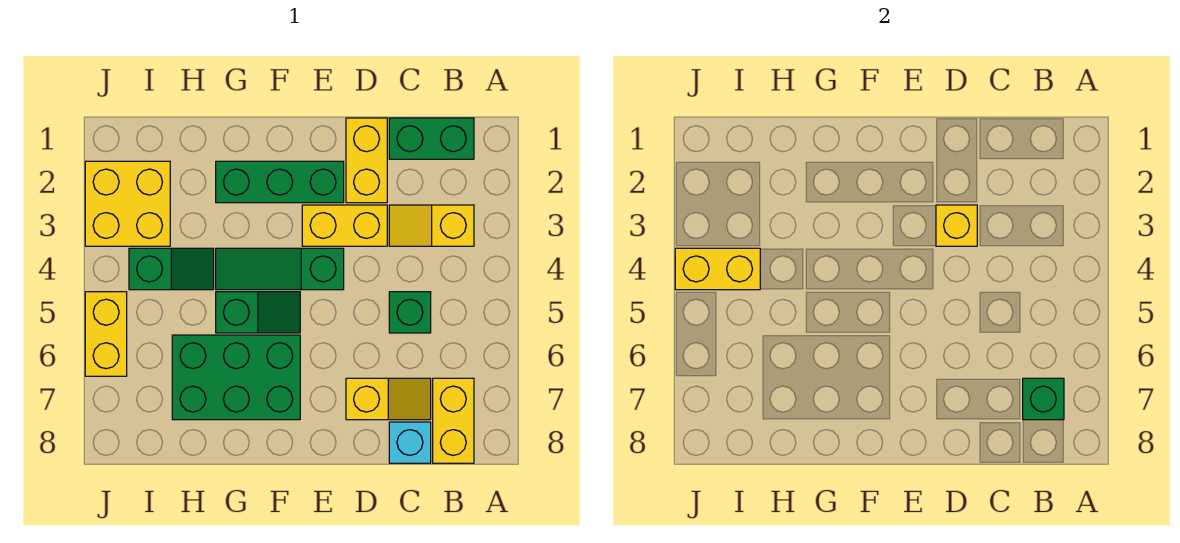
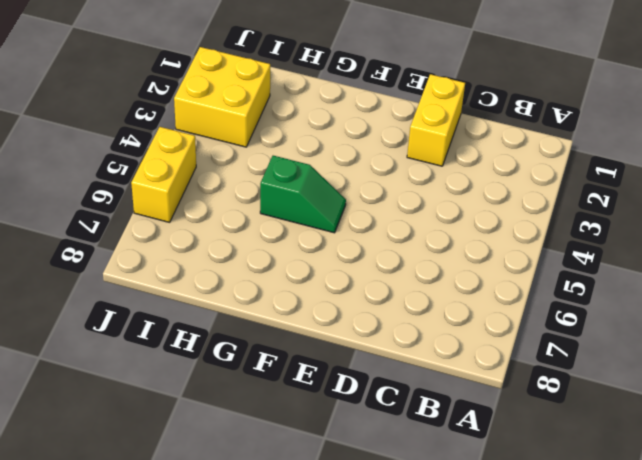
none -> green brick B1:C1 level 1
none -> yellow slope B3:C3 level 1 top B
none -> yellow brick B7:B8 level 1

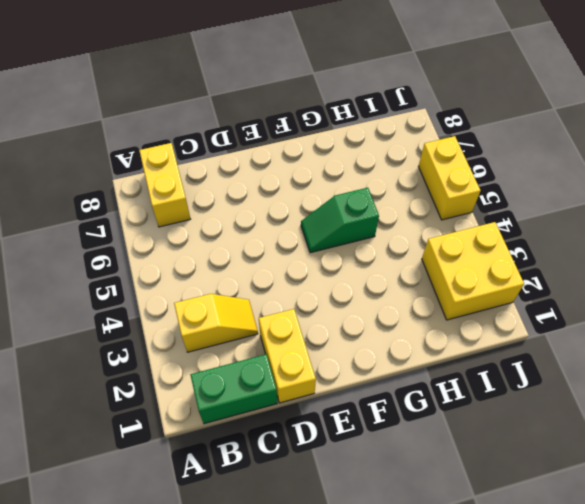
none -> green brick C5 level 1
none -> yellow slope C7:D7 level 1 top D
none -> cyan brick C8 level 1

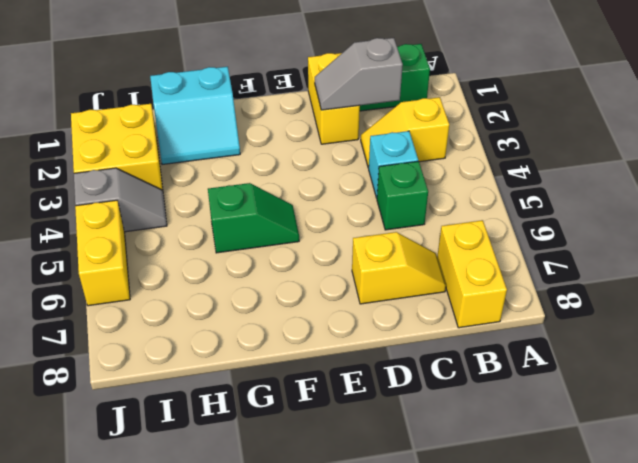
grey slope C2:D2 level 2 top C -> none
cyan brick C4 level 1 -> cyan brick C8 level 1
cyan slope G1:H2 level 1 top 1 -> green brick E2:G2 level 1
grey slope I4:J4 level 1 top J -> green slope H4:I4 level 1 top I
none -> yellow brick D3:E3 level 1
none -> green slope E4:G4 level 1 top E
none -> green brick F6:H7 level 1

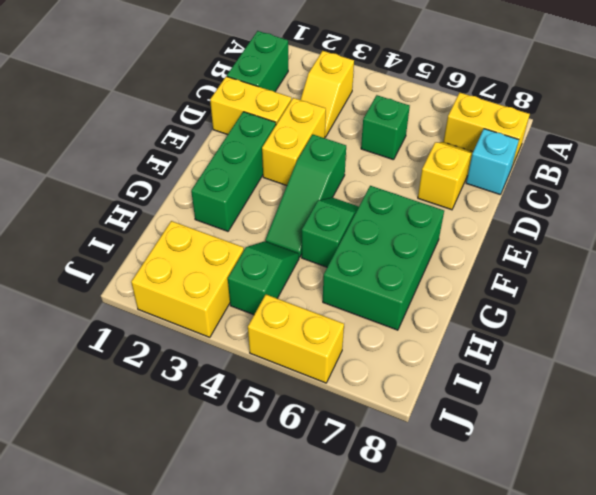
none -> green brick B7 level 2
none -> yellow brick D3 level 2
none -> yellow brick I4:J4 level 2

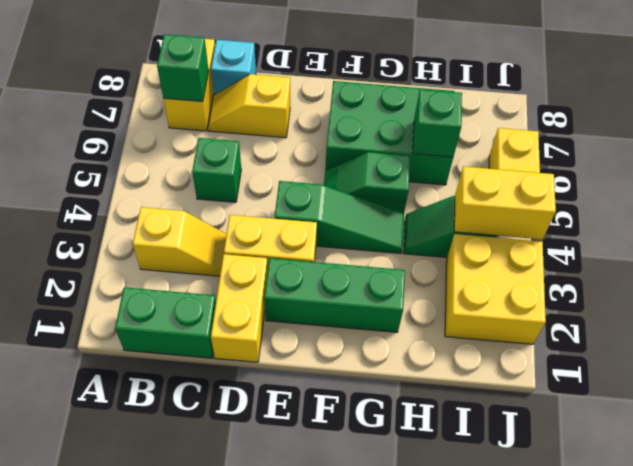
green brick H6 level 2 -> none
none -> yellow brick D3 level 2

